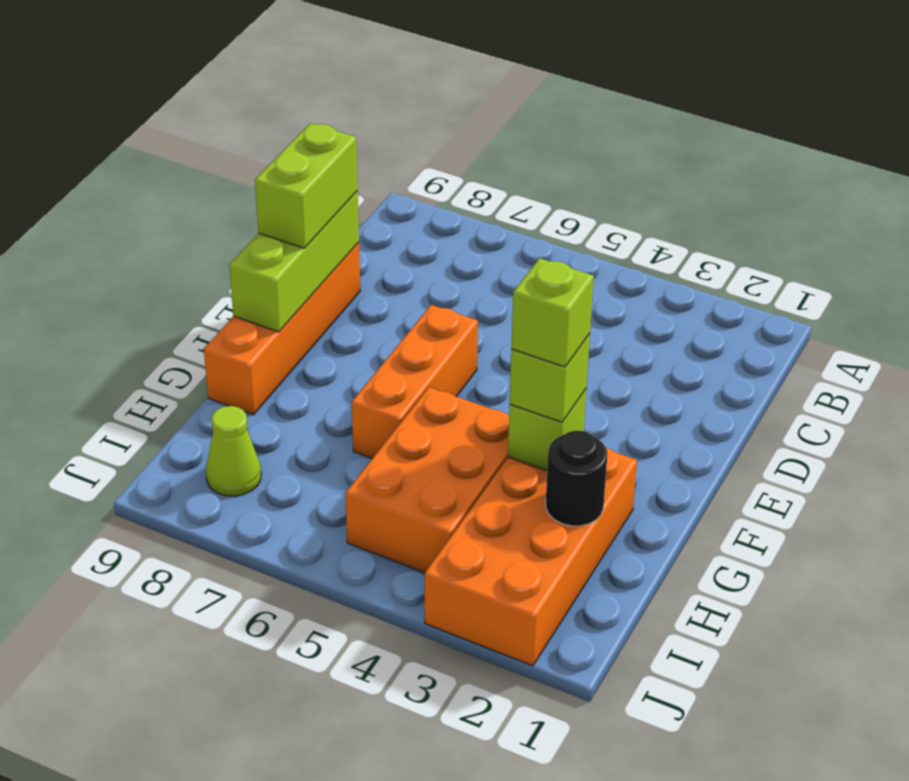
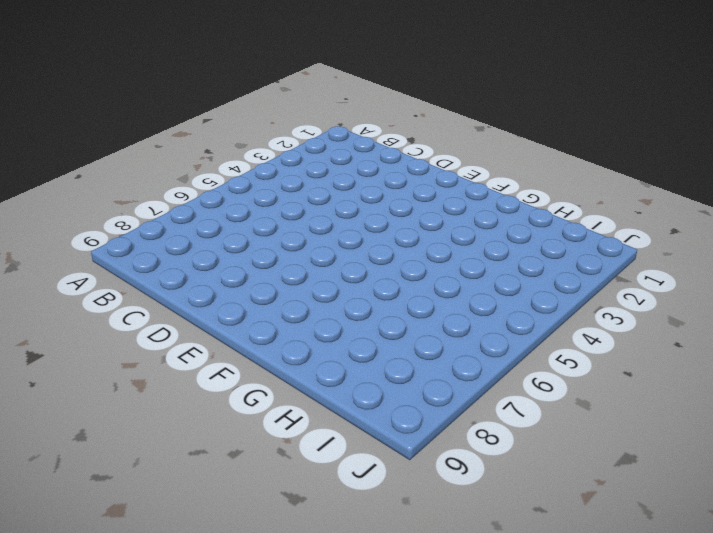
none -> orange brick D9:G9 level 1
none -> orange brick E6:G6 level 1

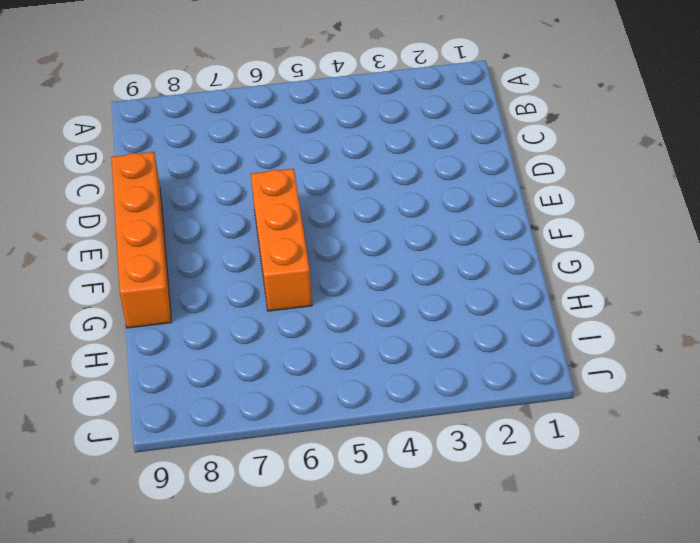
none -> orange brick G2:J3 level 1
none -> orange brick G4:I5 level 1

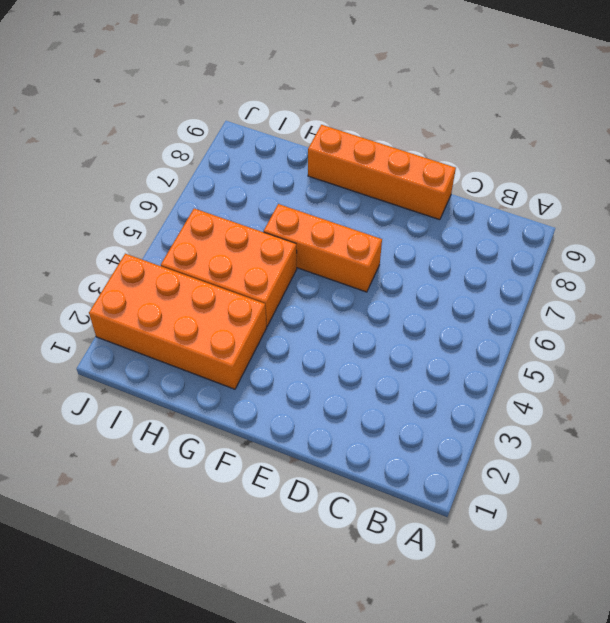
none -> lime cone I8 level 1
none -> lime brick D9:F9 level 2

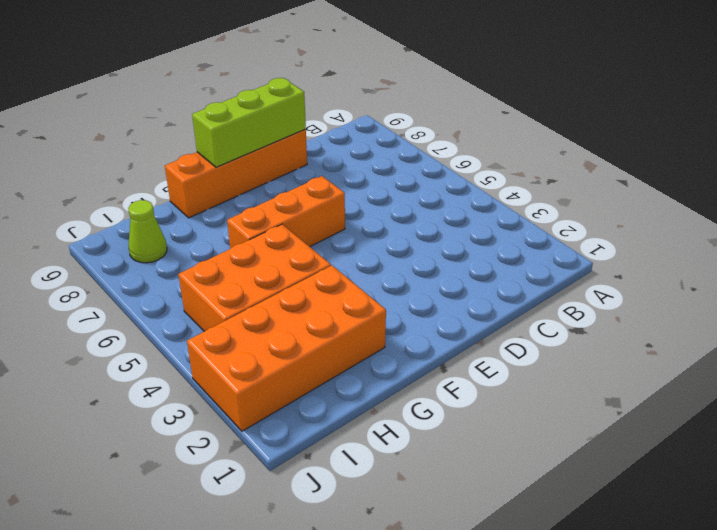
none -> lime brick G3 level 2
none -> black round brick H2 level 2

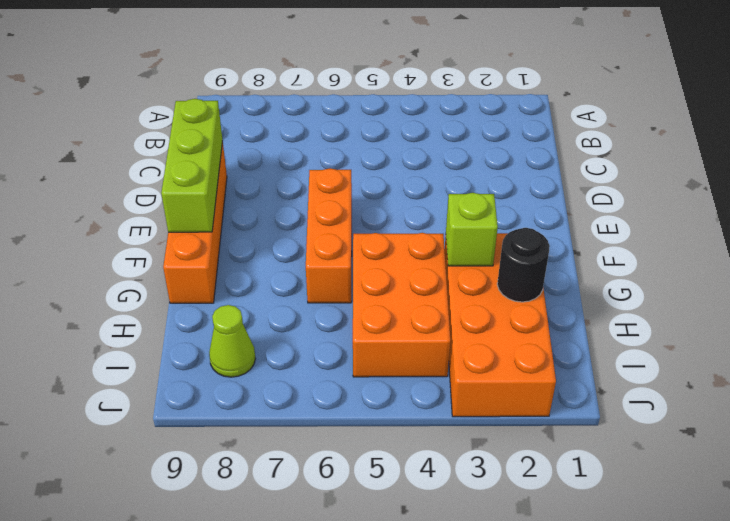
none -> lime brick D9:E9 level 3
none -> lime brick G3 level 3

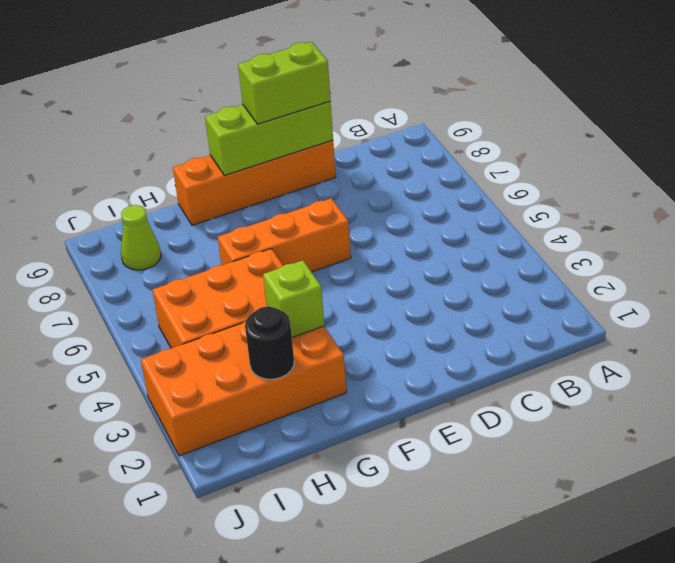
none -> lime brick G3 level 3
none -> lime brick G3 level 4

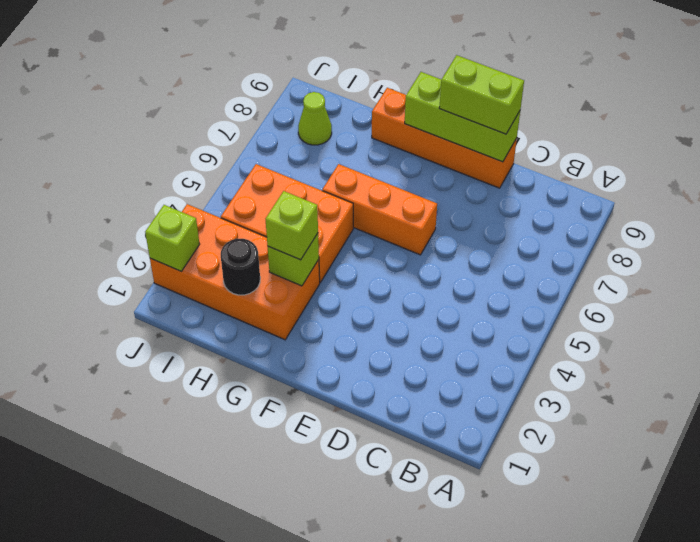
lime brick J2 level 2 -> lime brick G3 level 4

